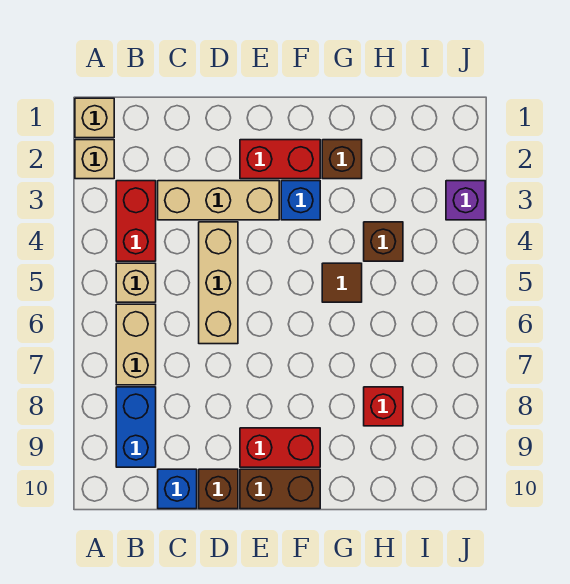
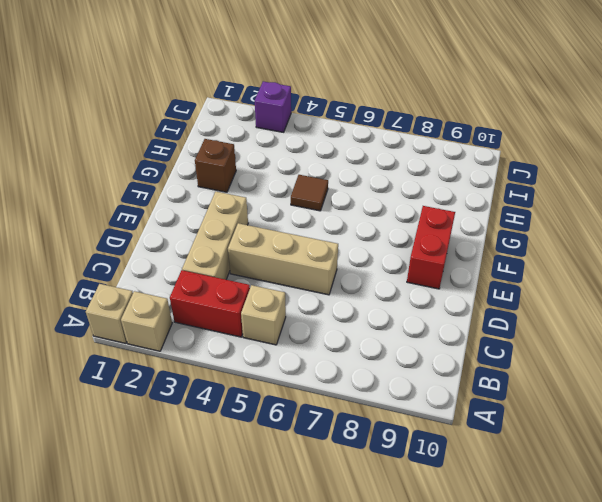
none -> tan brick B6:B7 level 1
none -> blue brick B8:B9 level 1
none -> blue brick C10 level 1

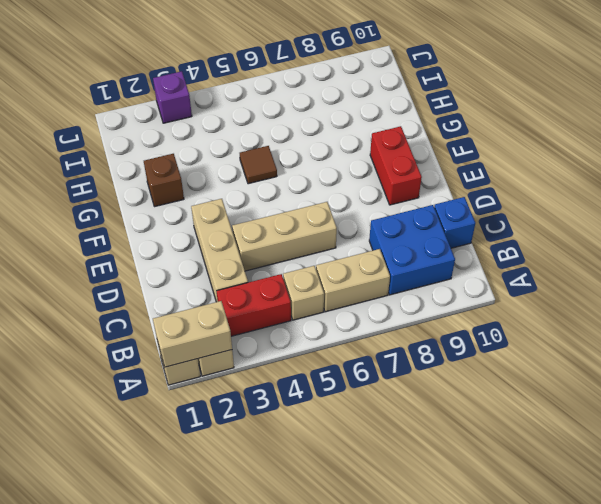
tan brick A1:A2 level 2 -> none
blue brick B8:C9 level 1 -> blue brick B8:B9 level 1
none -> brown brick D10 level 1
none -> red brick E2:F2 level 1
none -> brown brick E10:F10 level 1

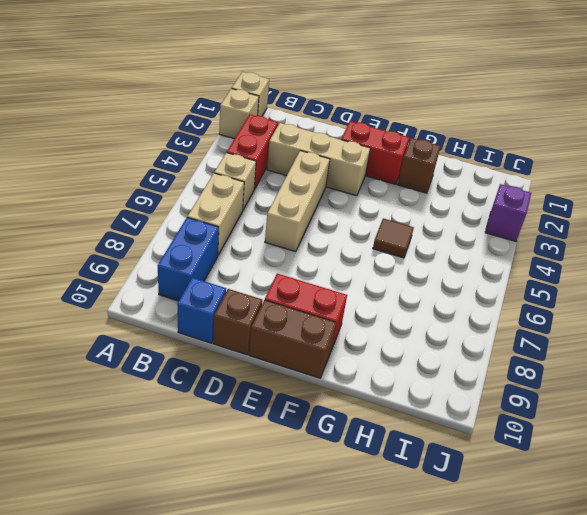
none -> blue brick F3 level 1
none -> brown brick H4 level 1
none -> red brick H8 level 1

